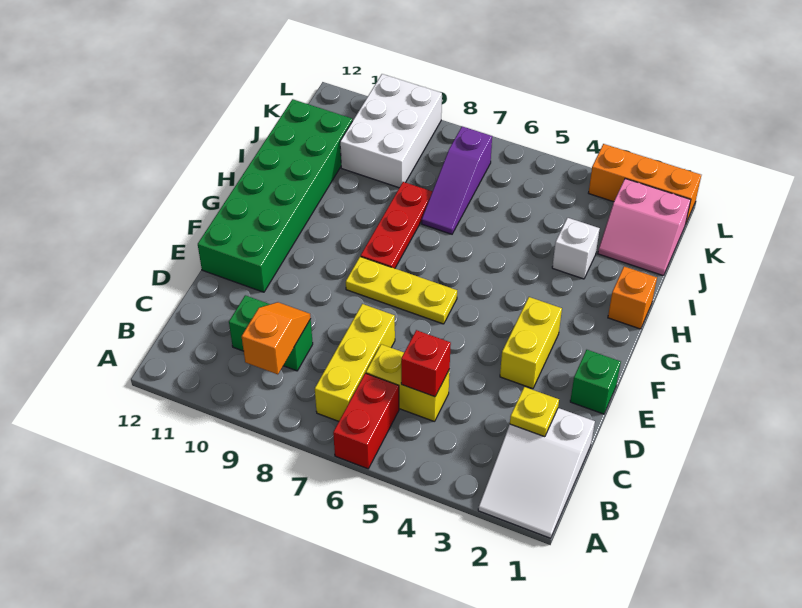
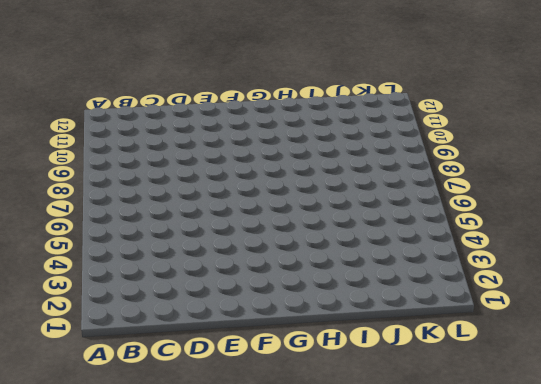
none -> white slope A1:C2 level 1 top C
none -> red brick A6:B6 level 1
none -> yellow brick B7:D7 level 1

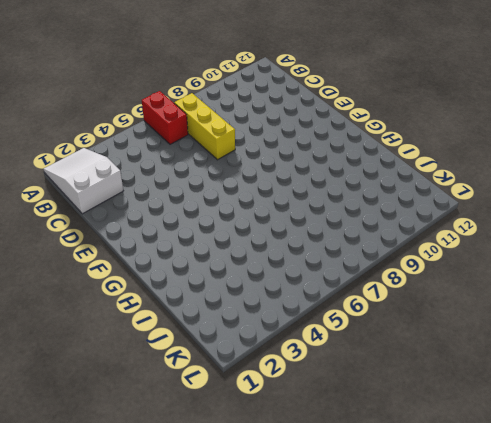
none -> yellow brick C5:C6 level 1
none -> green brick C9:C10 level 1
none -> green brick E1 level 1

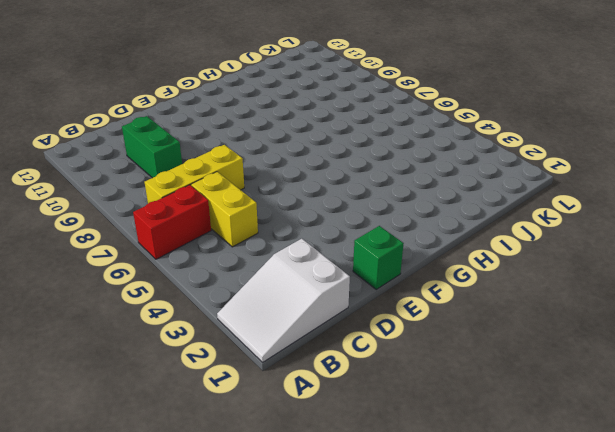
none -> yellow brick E3:F3 level 1
none -> green brick E11:J12 level 1
none -> yellow plate F6:F8 level 1

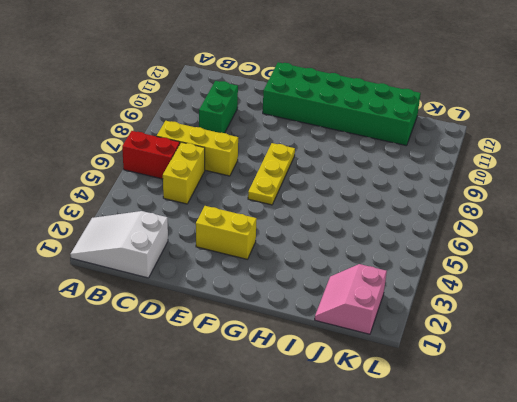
none -> green brick E1 level 1
none -> red plate G8:I8 level 1
none -> orange brick H1 level 1

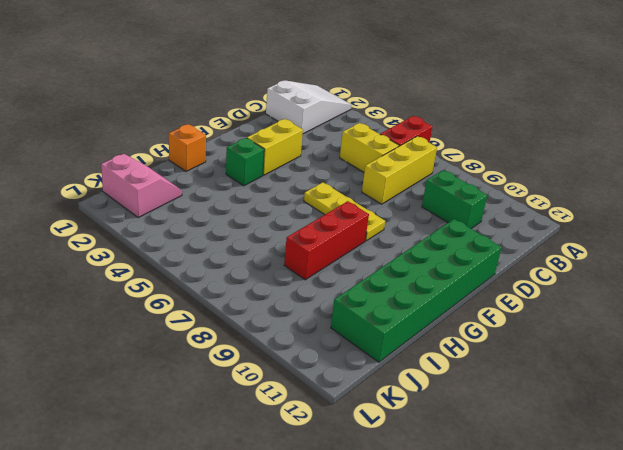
green brick G3 level 1 -> green brick E1 level 1
red brick G8:I8 level 1 -> red plate G8:I8 level 1
none -> white brick I3 level 1
none -> purple slope I7:K7 level 1 top K
none -> white brick J9:L10 level 1

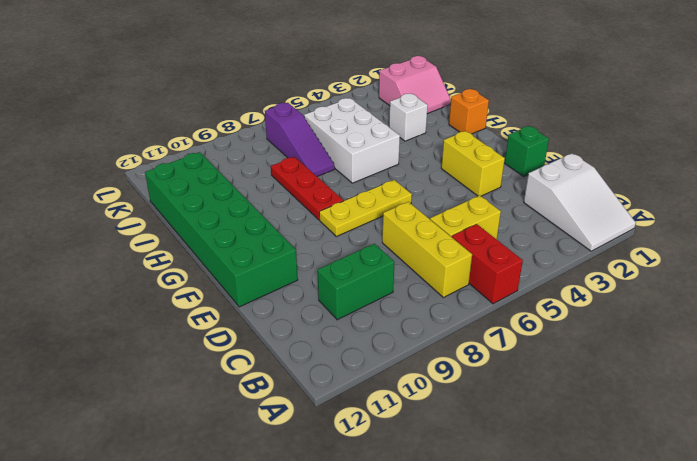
white brick H5:J6 level 1 -> white brick J9:L10 level 1
none -> orange brick L1:L3 level 1
none -> orange slope B9:C9 level 2 top B
none -> yellow plate C2 level 2

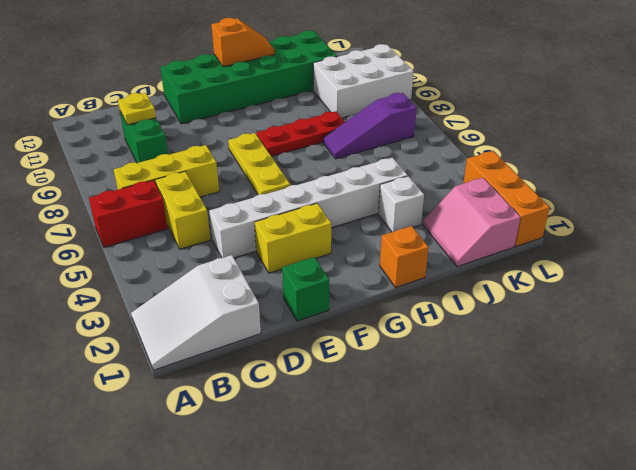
yellow plate C10 level 2 -> yellow plate C2 level 2
white brick D4:I4 level 1 -> none
orange slope G12:H12 level 2 top G -> orange slope B9:C9 level 2 top B
none -> red brick C5 level 2

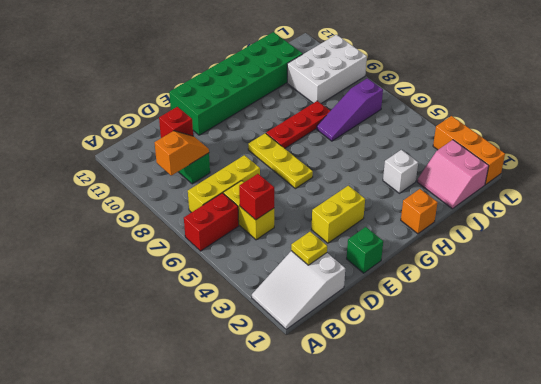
red brick C10 level 2 -> none

